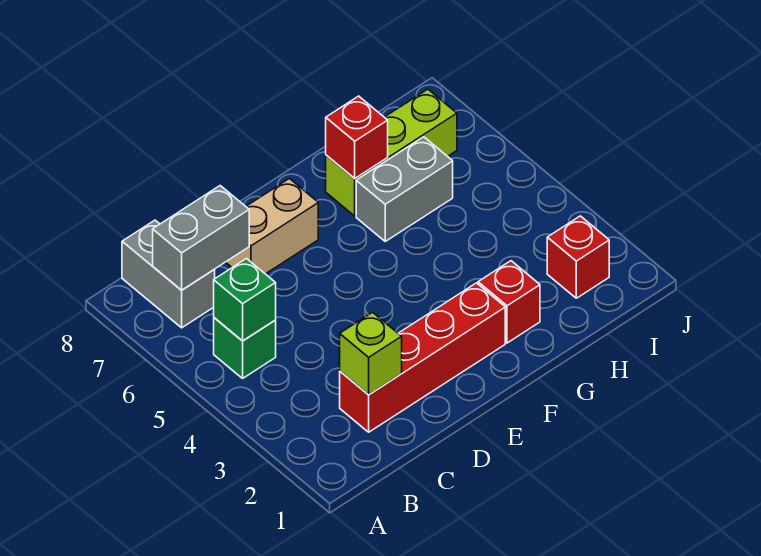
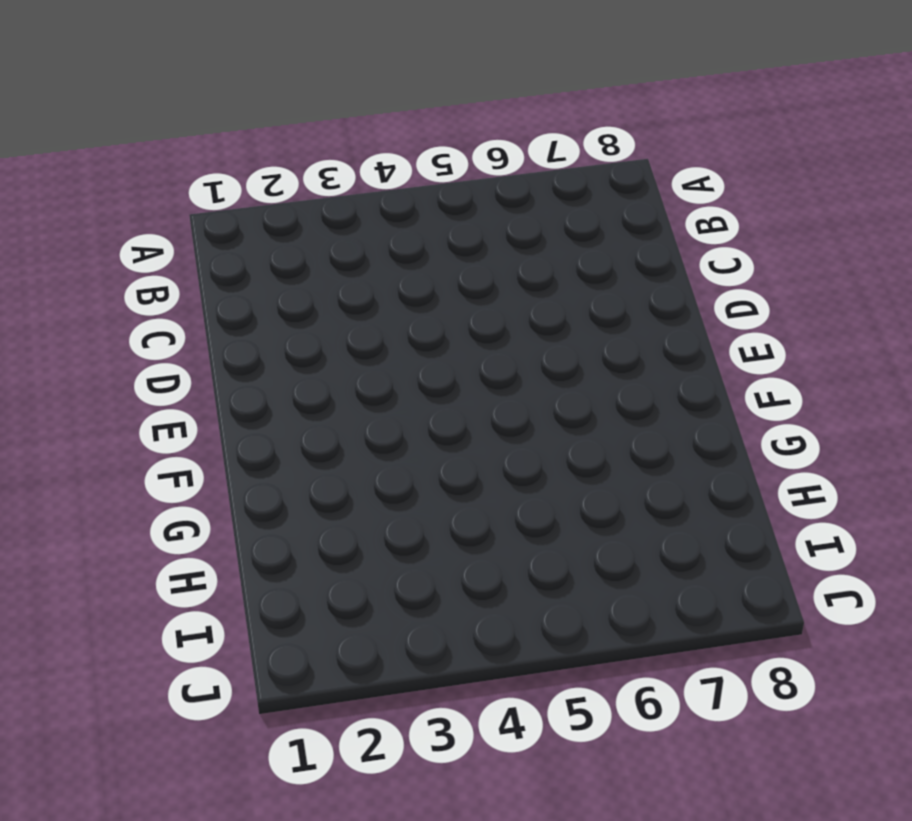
none -> green brick B5 level 1
none -> grey brick B7:B8 level 1
none -> red brick C2:F2 level 1

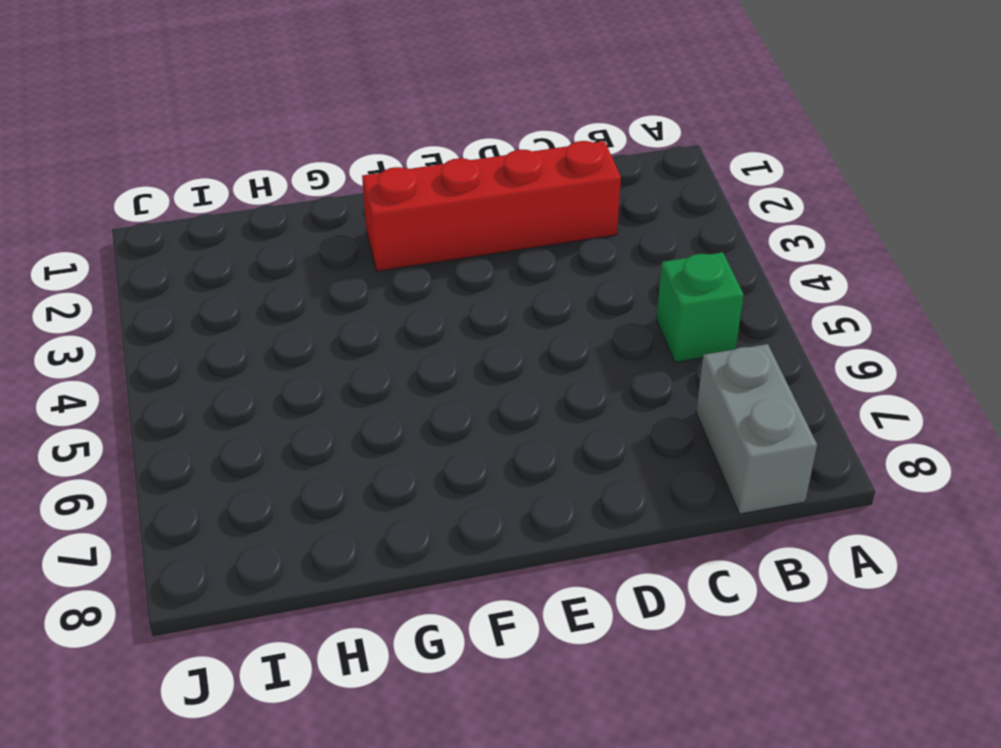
none -> tan brick D7:E7 level 1
none -> red brick G2 level 1
none -> grey brick G6:H6 level 1

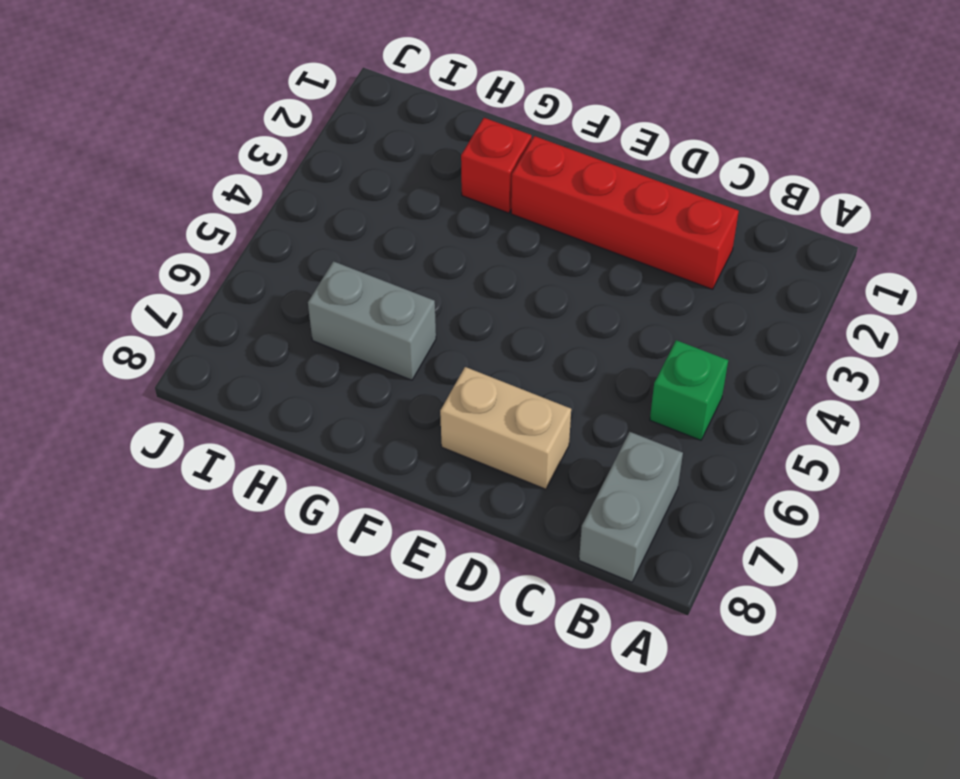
none -> lime brick G7:I7 level 1
none -> red brick I2 level 1
none -> green brick B5 level 2

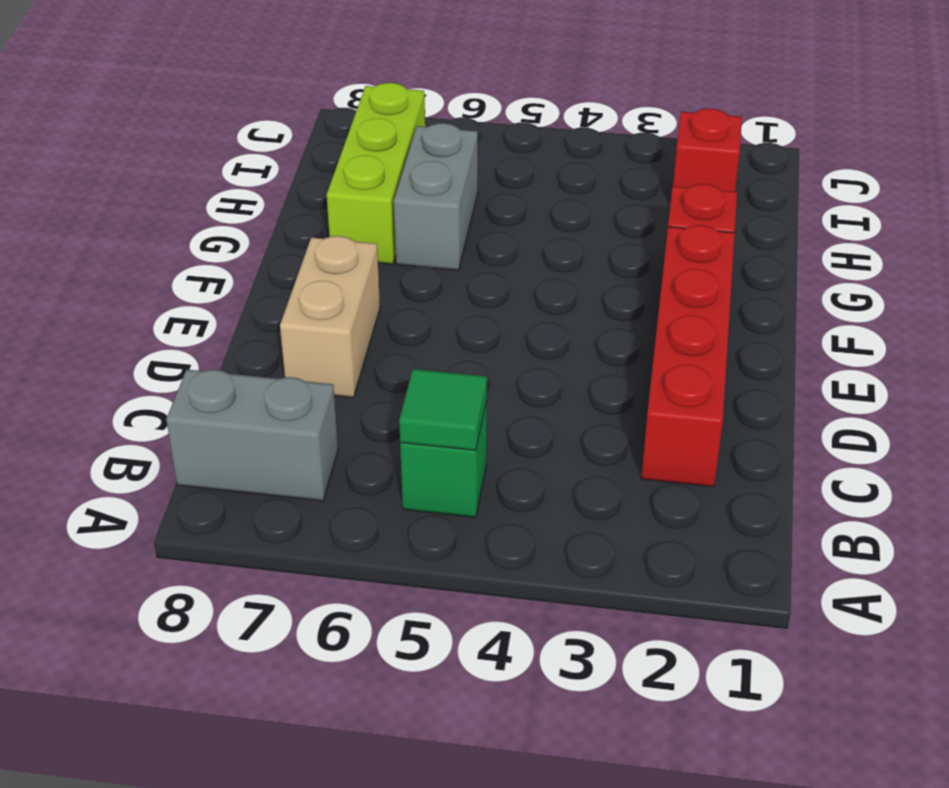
green tile B5 level 2 -> green brick B5 level 2
none -> grey brick B7:C7 level 2
none -> lime brick C2 level 2
none -> red brick G7 level 2

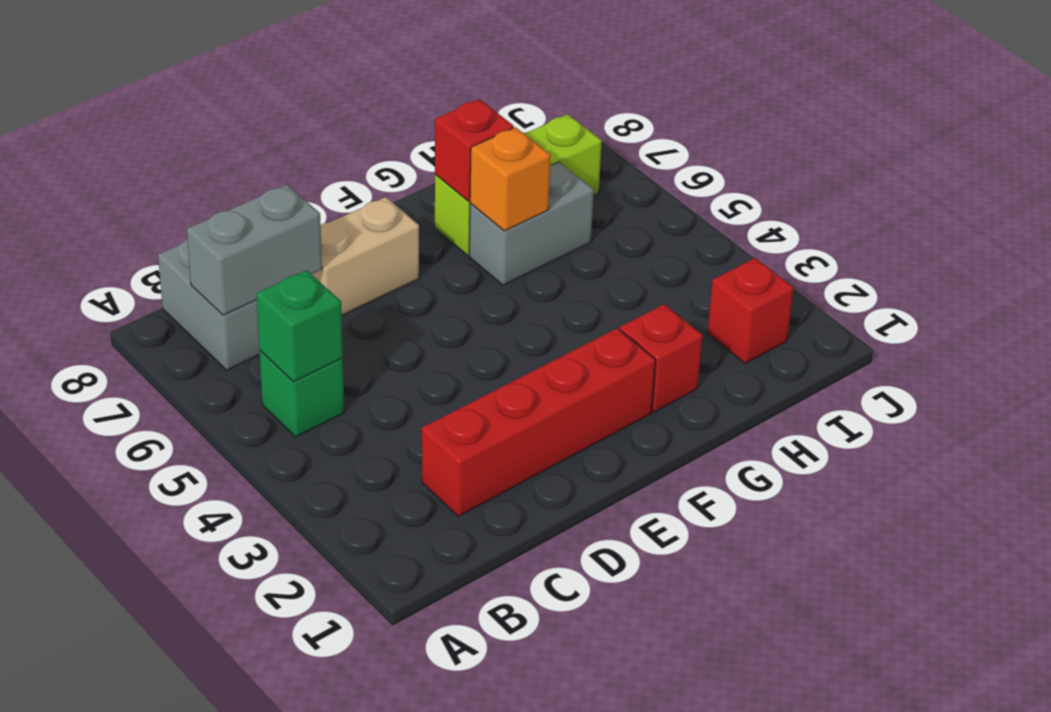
orange brick G6 level 2 -> none
none -> lime brick C2 level 2

